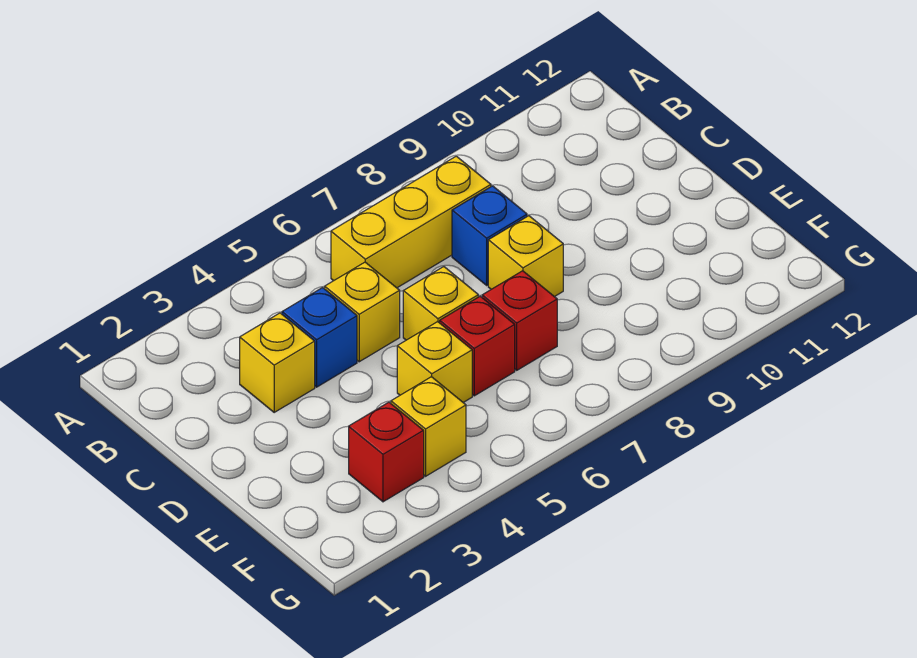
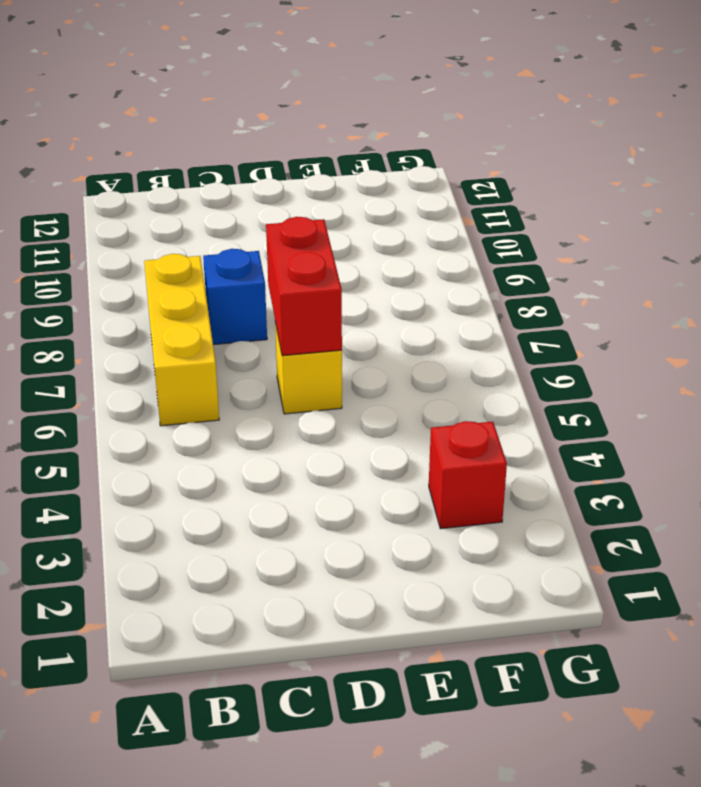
red brick D6:D7 level 2 -> none
none -> yellow brick C3 level 1
none -> blue brick C4 level 1
none -> yellow brick C5 level 1

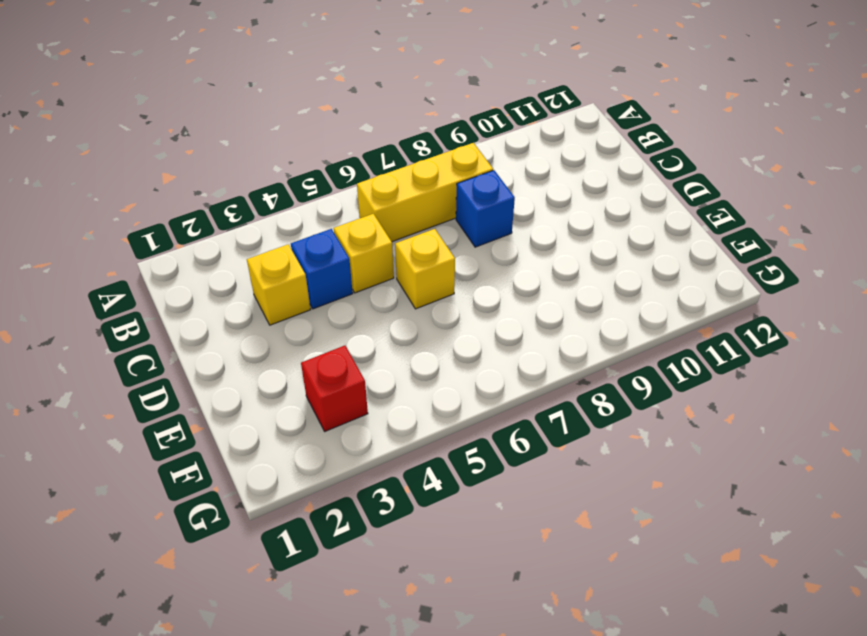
none -> yellow brick D8 level 1
none -> yellow brick E5 level 1
none -> red brick E6 level 1

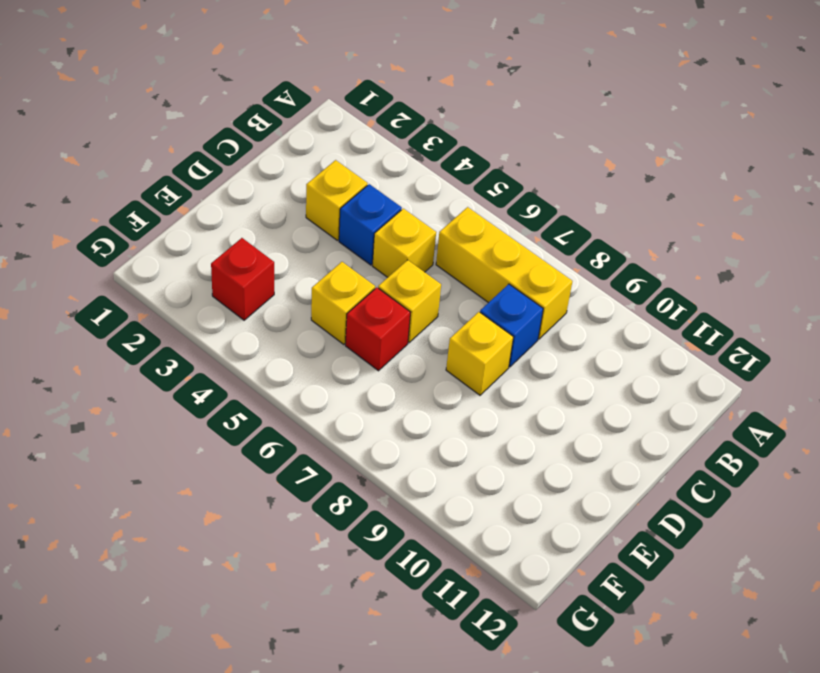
none -> red brick E7 level 1
none -> yellow brick F4 level 1

